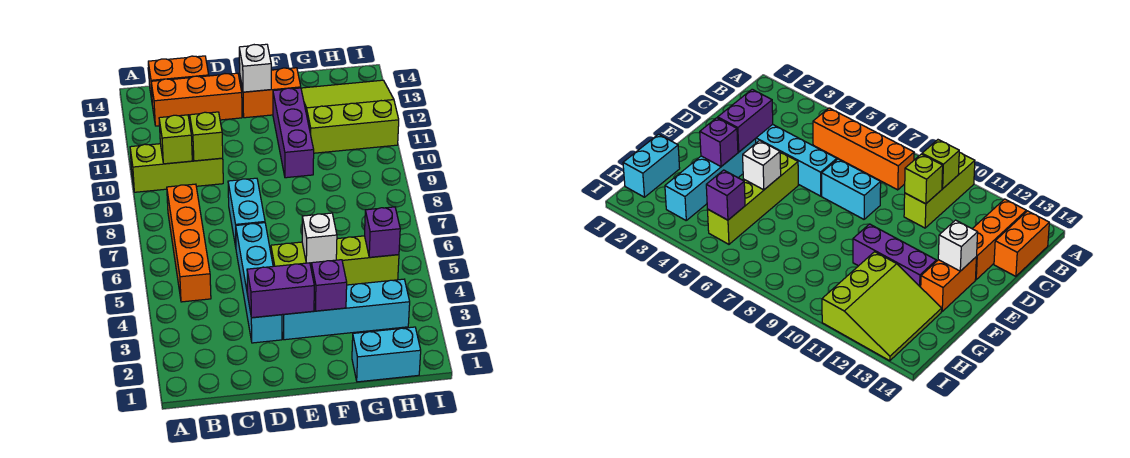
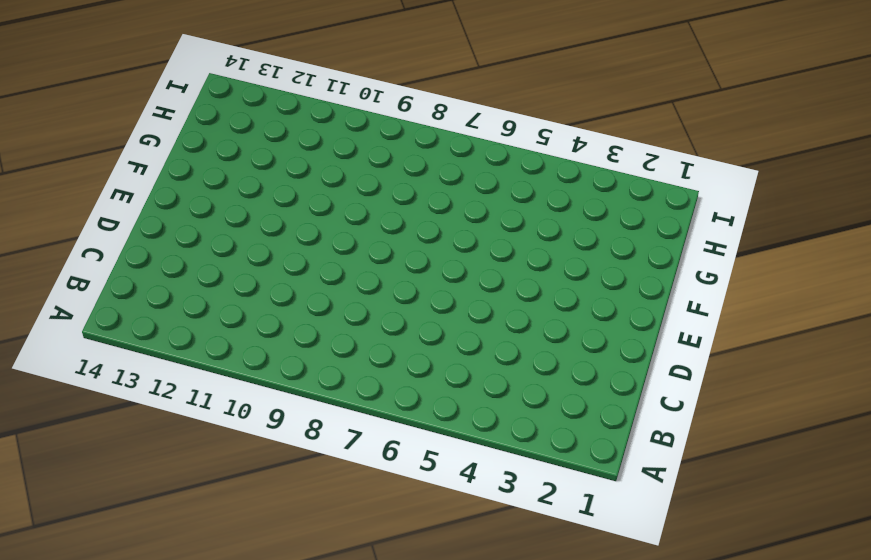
none -> lime brick A10:C10 level 1
none -> orange brick B5:B8 level 1
none -> orange brick B13:D13 level 1

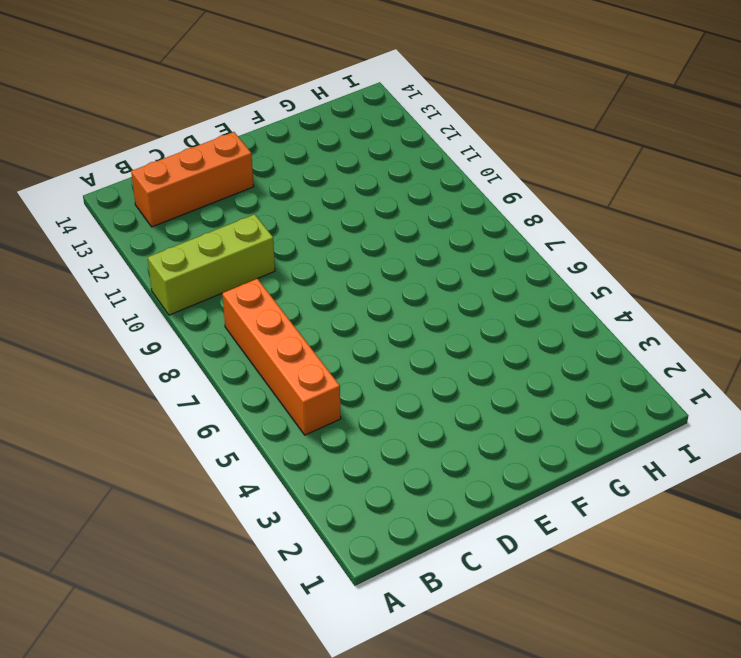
none -> orange brick B14:C14 level 1
none -> cyan brick D3:D6 level 1
none -> cyan brick D7:D8 level 1

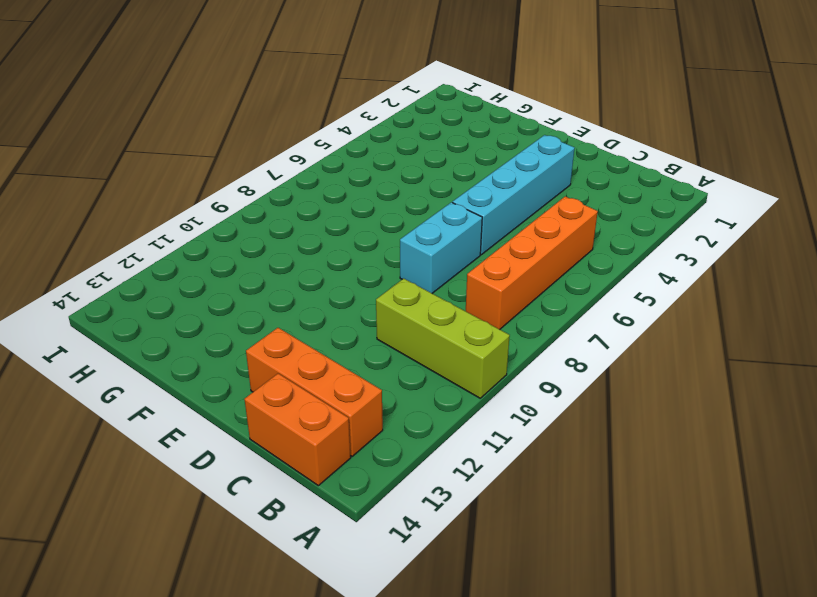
none -> cyan brick E3:H3 level 1
none -> lime brick E5:H5 level 1
none -> orange brick E13:F13 level 1

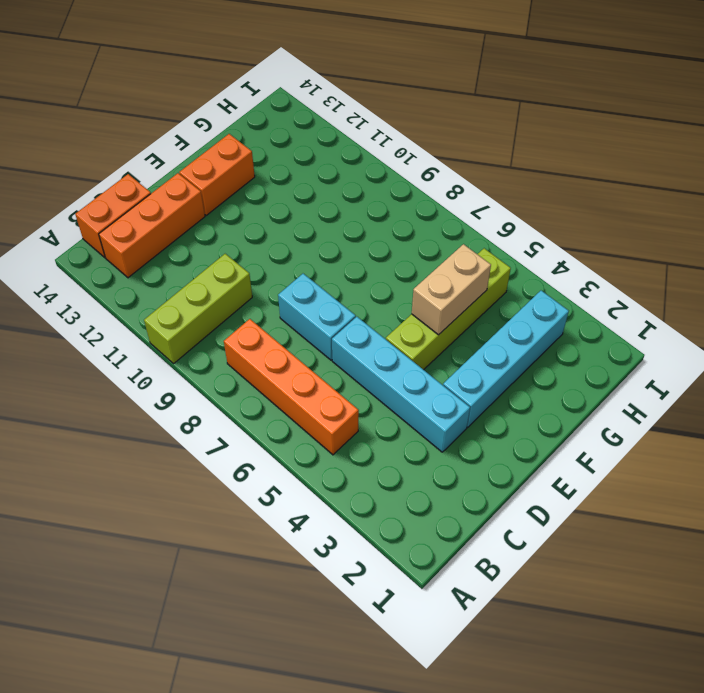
tan brick F5:G5 level 2 -> white brick F5 level 2
none -> purple brick F10:F12 level 1
none -> cyan brick G1:H1 level 1
none -> lime slope G11:I13 level 1 top 11

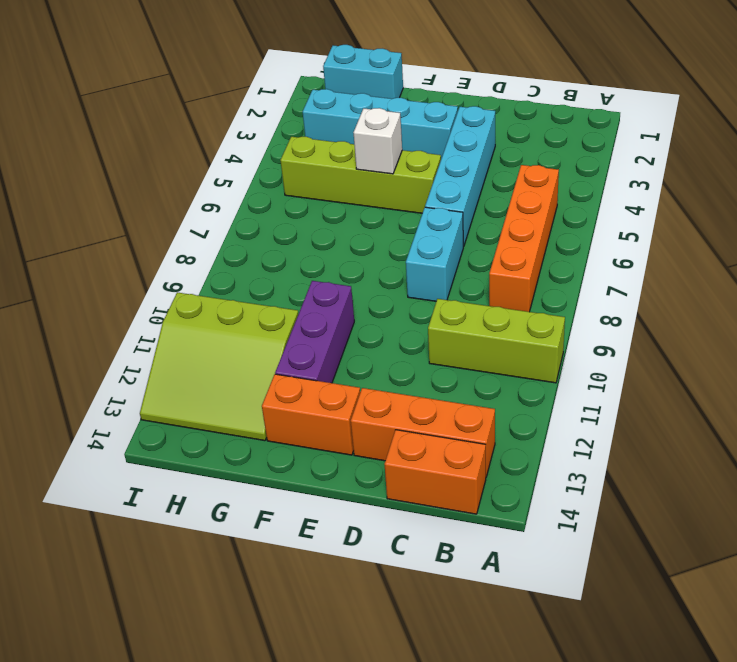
none -> lime brick B10 level 2
none -> lime brick C10 level 2
none -> purple brick D3:E3 level 2

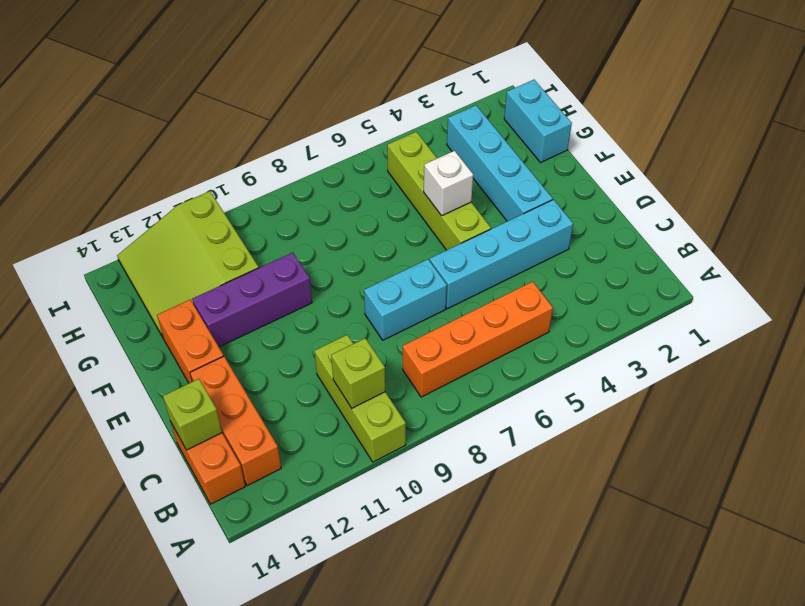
lime brick C14 level 2 -> lime brick C10 level 2
none -> purple brick D3:E3 level 2
none -> white brick E13 level 2
none -> purple brick F3 level 2

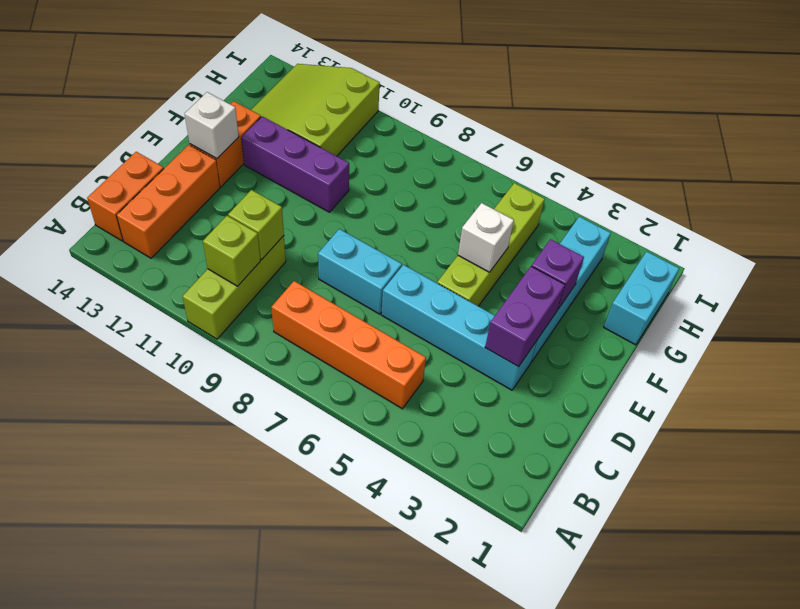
none -> purple brick H5 level 2

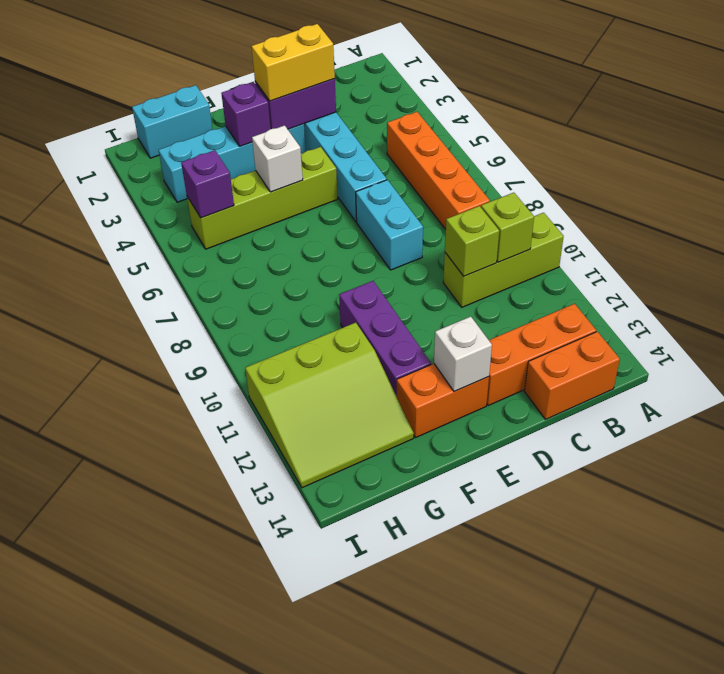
yellow brick D3:E3 level 3 -> none

